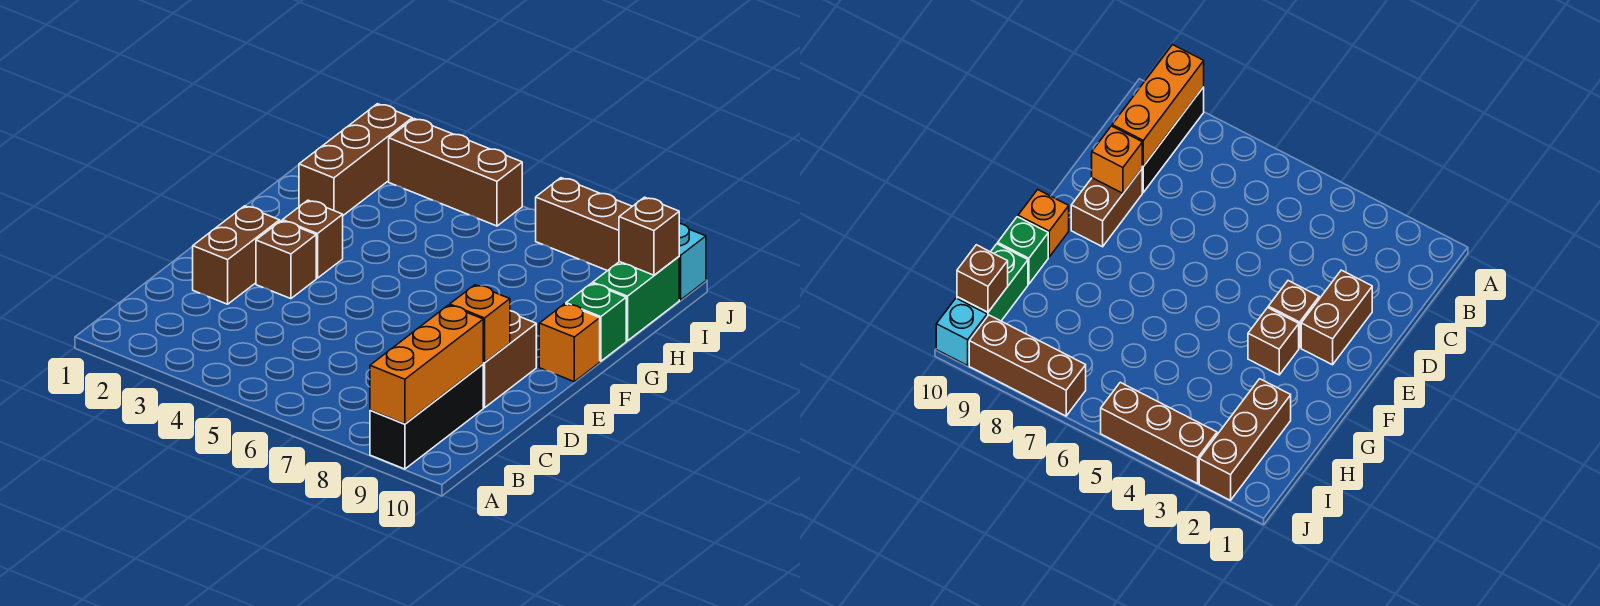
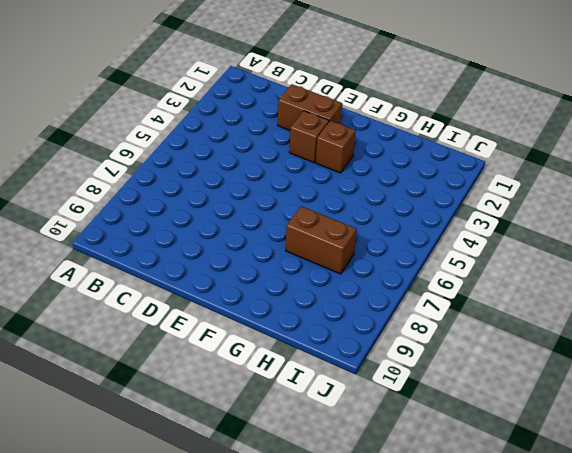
brown brick G7:H7 level 1 -> brown brick D9:E9 level 1
none -> black brick A9:C9 level 1
none -> orange brick F10 level 1
none -> green brick G10 level 1

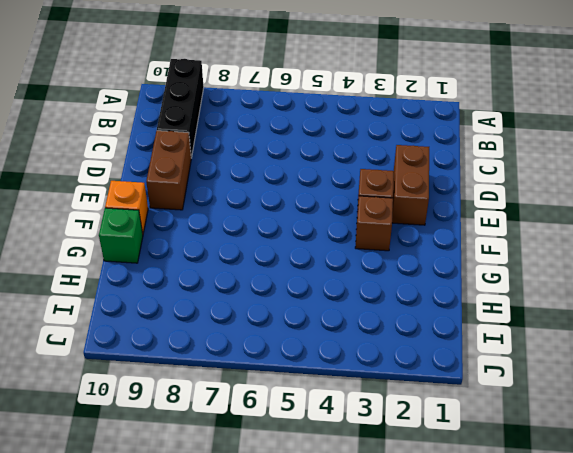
none -> brown brick H2:J2 level 1
none -> green brick H10:I10 level 1
none -> brown brick J3:J5 level 1

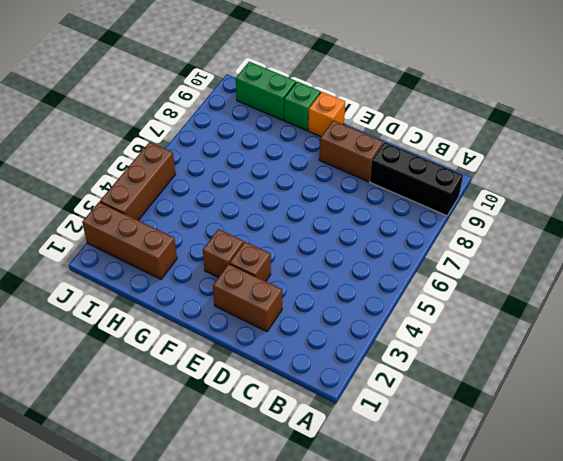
none -> brown brick J7:J9 level 1
none -> cyan brick J10 level 1
none -> orange brick A9:C9 level 2

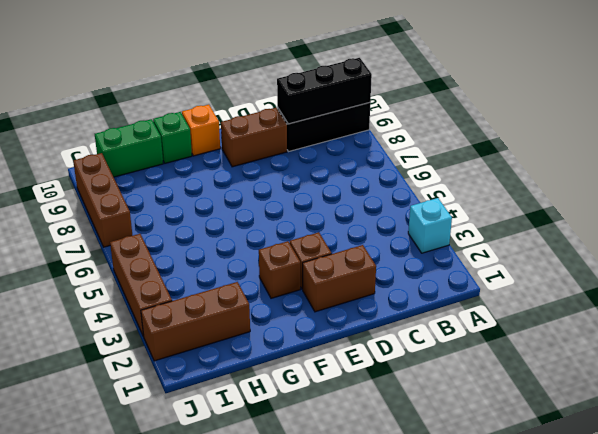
cyan brick A3 level 1 -> cyan brick J10 level 1
black brick A9:C9 level 2 -> orange brick A9:C9 level 2
none -> orange brick D9 level 2
none -> brown brick I10 level 2

